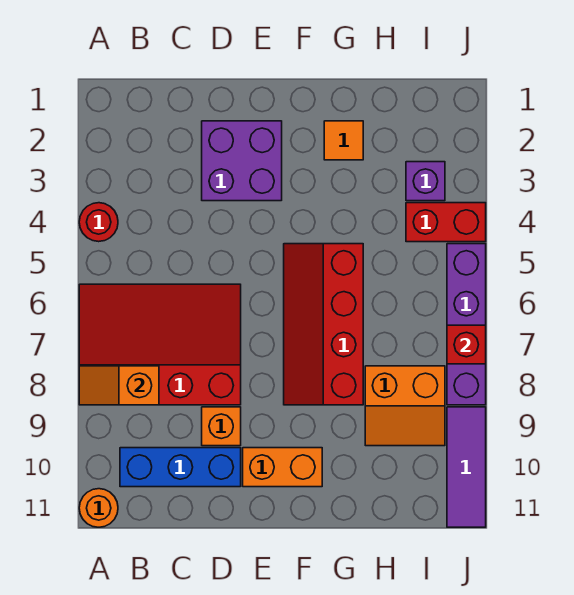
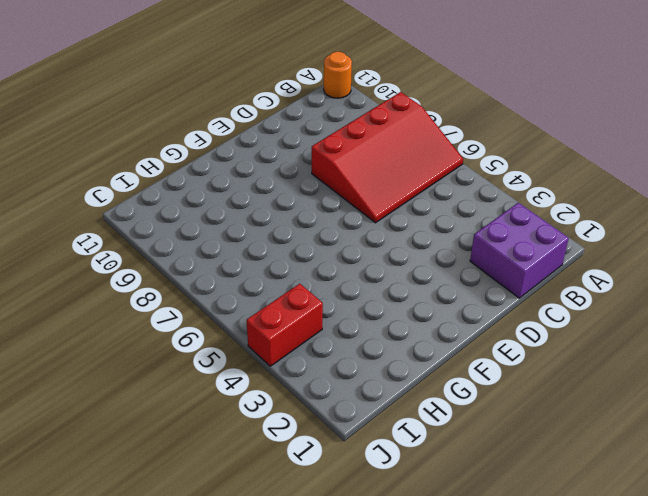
purple brick B1:C2 level 1 -> purple brick D2:E3 level 1
none -> red round brick A4 level 1
none -> blue brick B10:D10 level 1
none -> orange brick D9 level 1

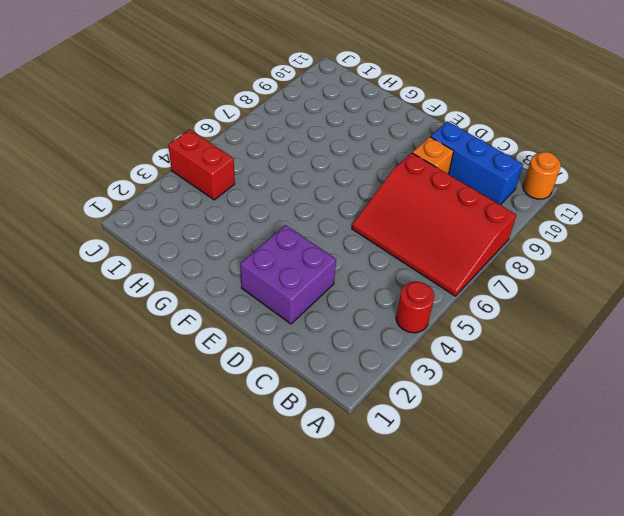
none -> orange brick E10:F10 level 1
none -> red slope F5:G8 level 1 top G
none -> orange tile G2 level 1

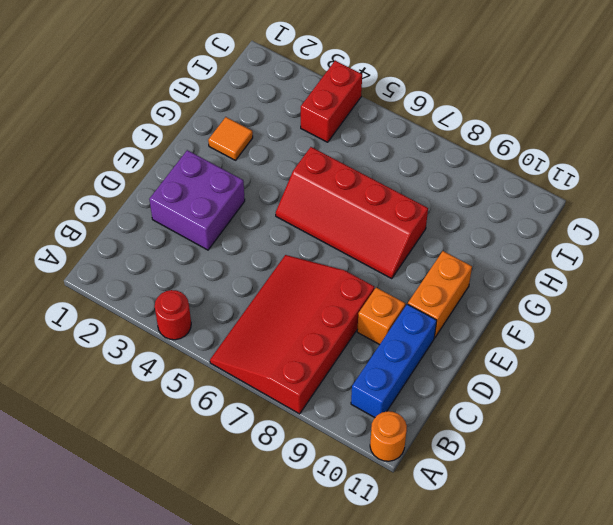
none -> orange slope H8:I9 level 1 top 8
none -> purple brick I3 level 1
none -> purple brick J5:J8 level 1

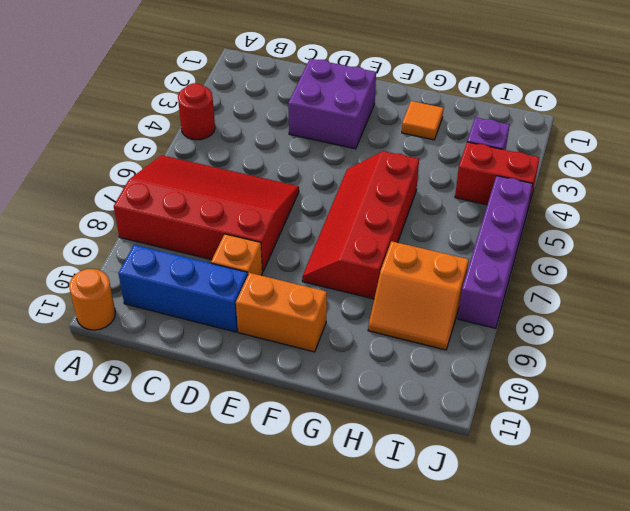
none -> purple tile J9:J11 level 1
none -> orange slope A8:B8 level 2 top B
none -> red brick J7 level 2

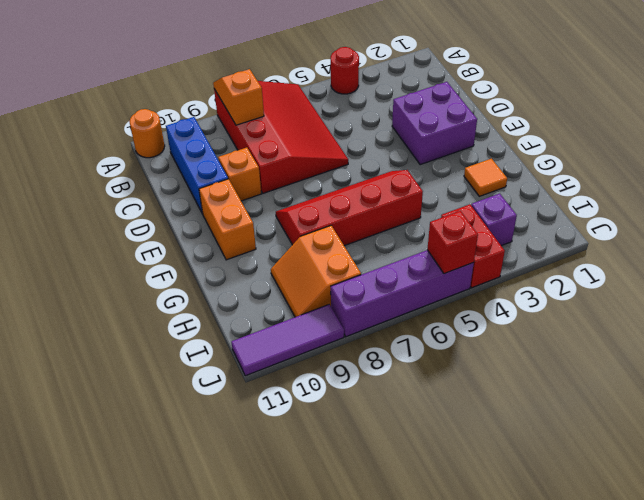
red brick J5 level 2 -> red brick J7 level 2

